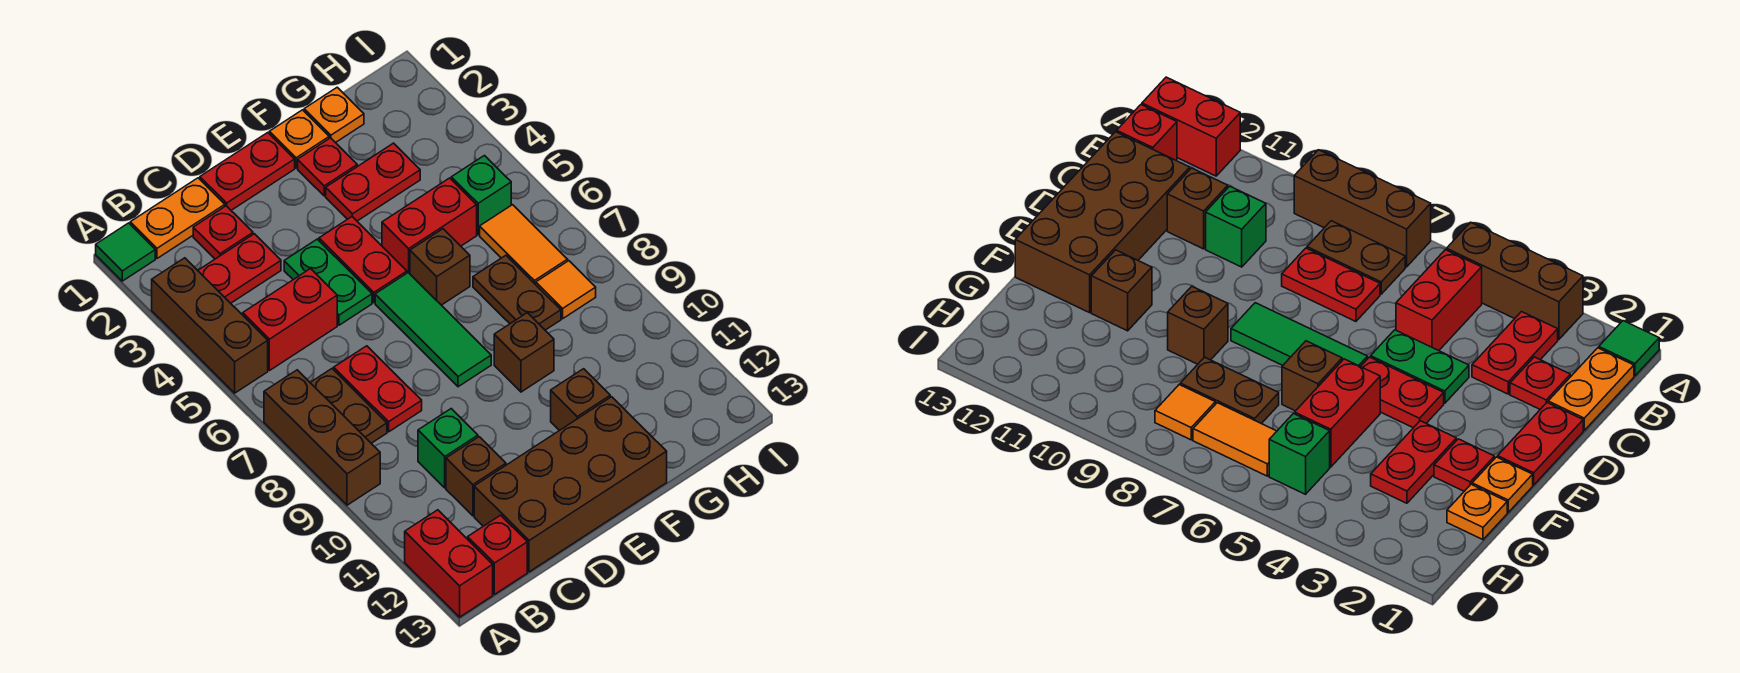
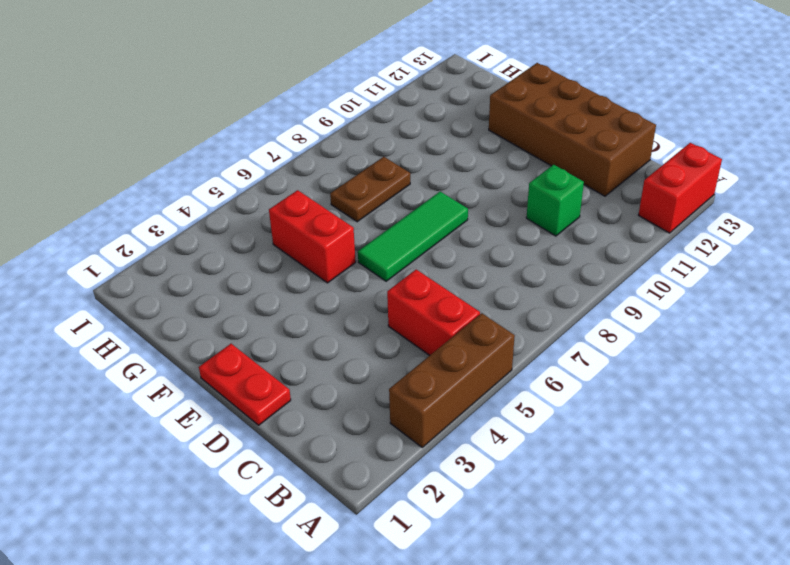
none -> green tile A1 level 1
none -> brown brick A7:A9 level 1
none -> orange plate B1:C1 level 1
none -> red plate B3:C3 level 1

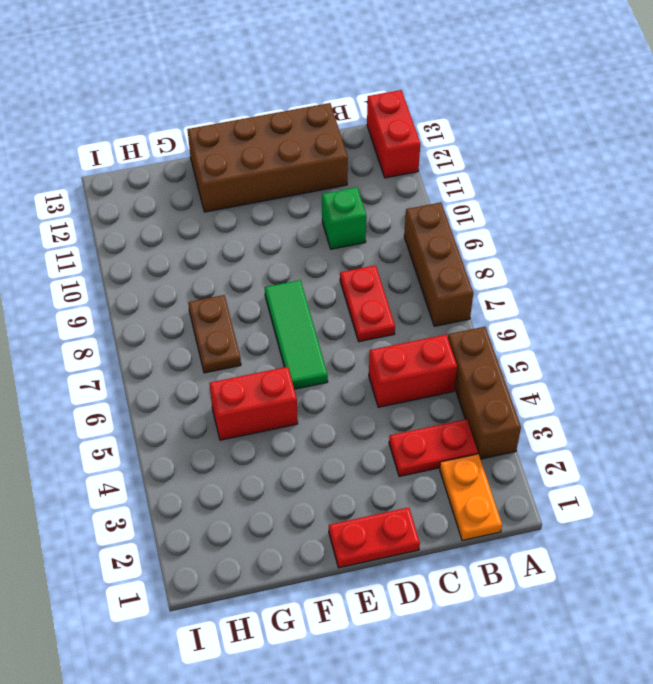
orange plate B1:B2 level 1 -> orange plate B1:C1 level 1
none -> green tile A1 level 1
none -> brown plate B7:B8 level 1
none -> red brick B13 level 1
none -> red plate C2 level 1

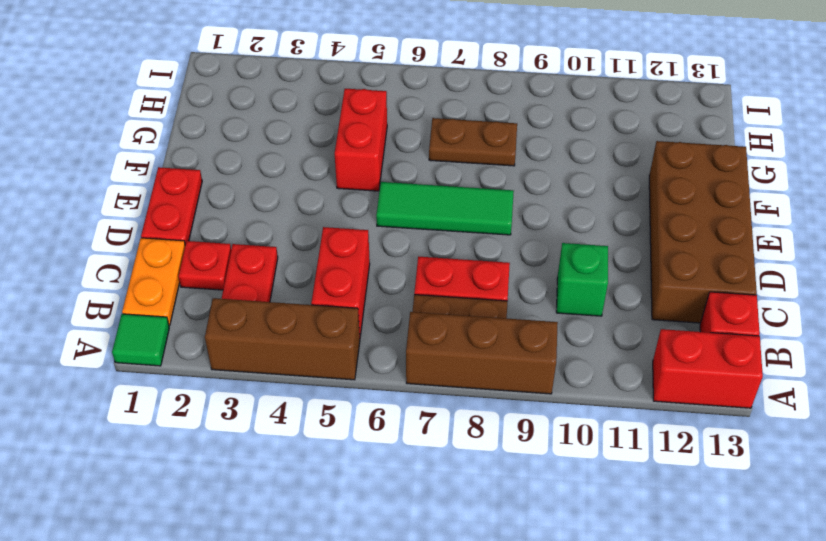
none -> brown brick C11 level 1
none -> green plate D4:D5 level 1
none -> red plate E4:E5 level 1
none -> orange plate F1 level 1

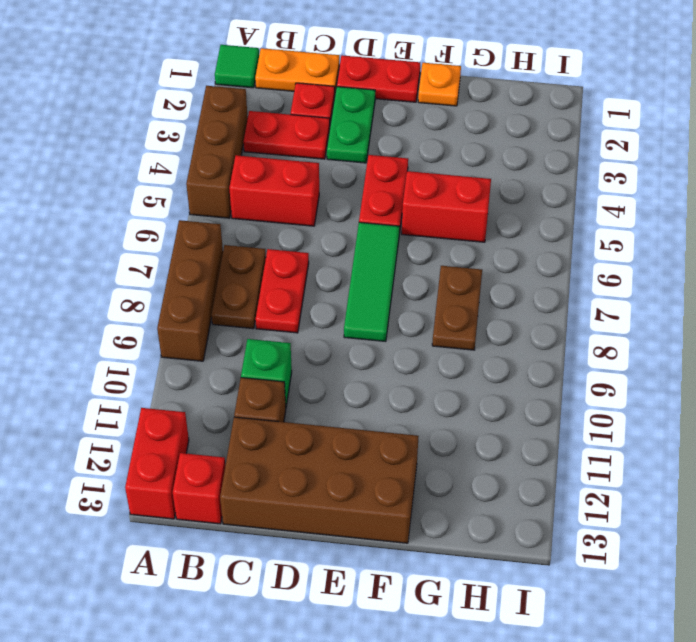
green plate D2:D3 level 1 -> green plate D4:D5 level 1
none -> red plate F2 level 1
none -> red plate F3:G3 level 1
none -> brown brick F6 level 1
none -> brown brick F9 level 1

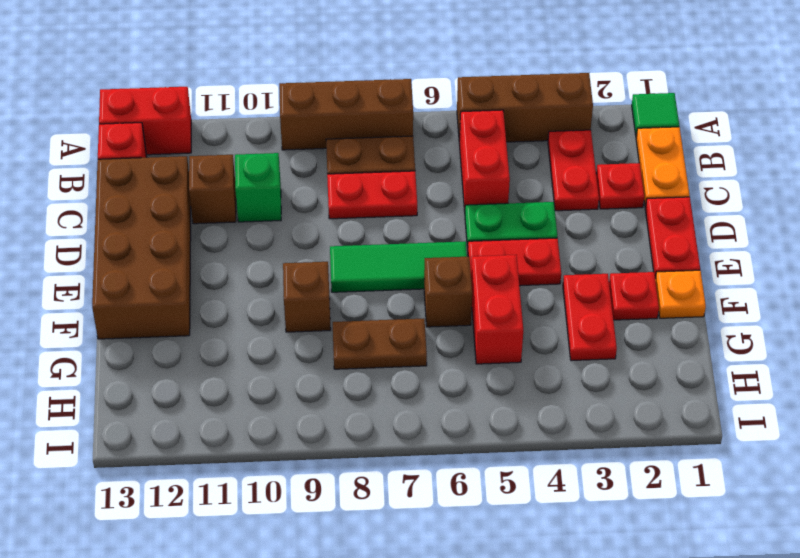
none -> brown brick F11 level 1
none -> orange plate G1 level 1
none -> green brick H5 level 1
none -> orange tile H6:H7 level 1

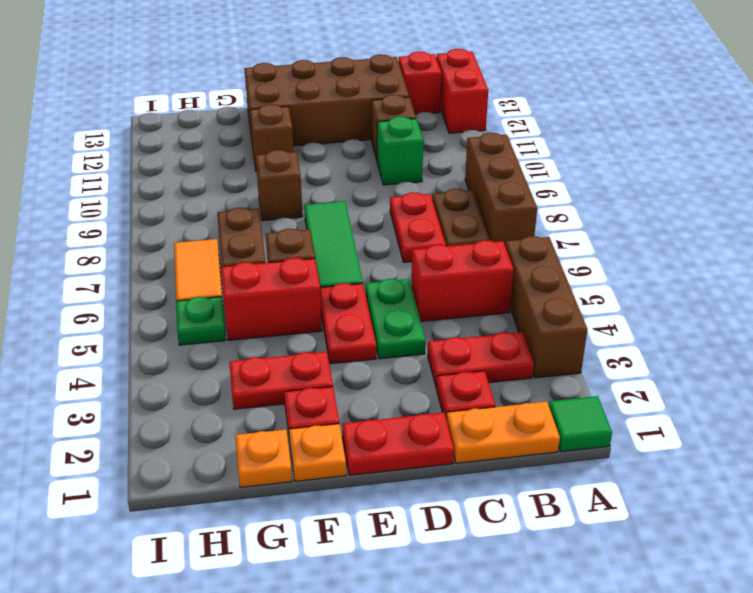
green plate H5 level 1 -> green brick H5 level 1
none -> orange tile H8 level 1

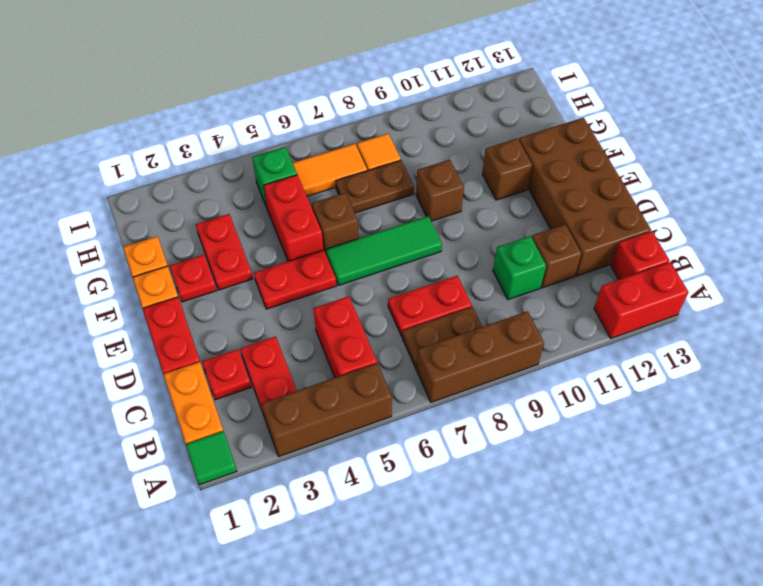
none -> green plate D4:D5 level 1

